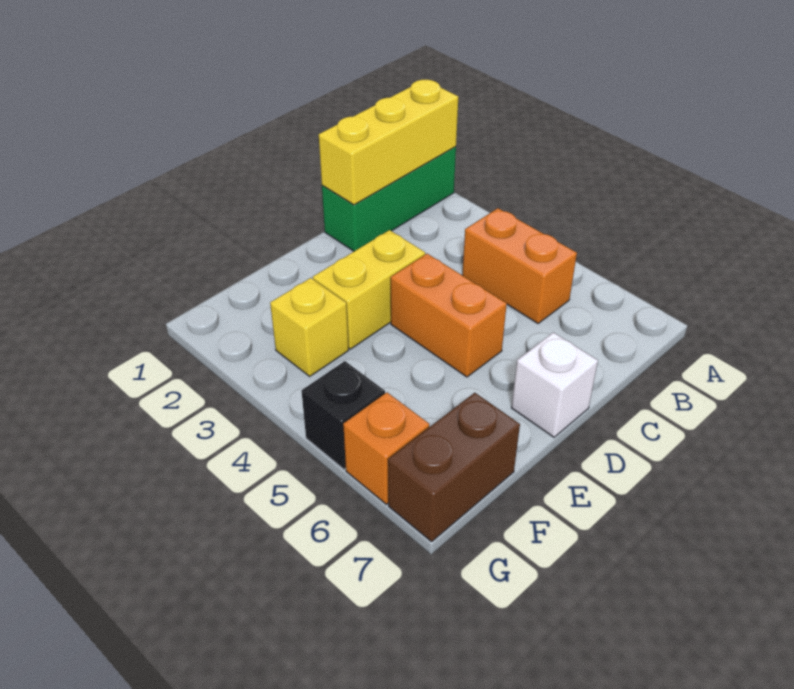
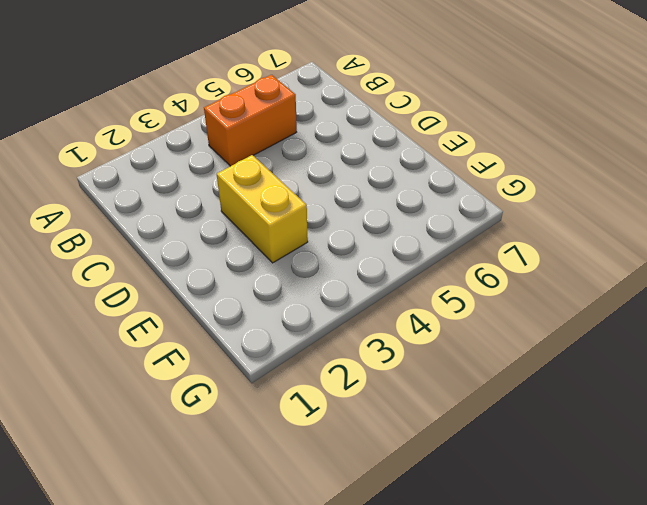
none -> green brick A1:C1 level 1
none -> orange brick D4:D5 level 1

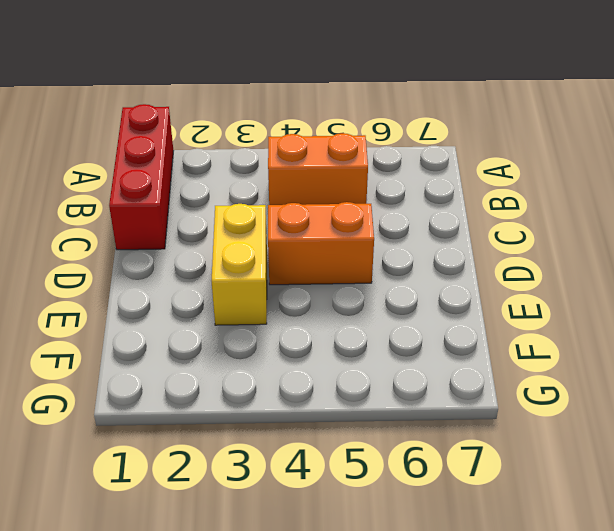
red brick A1:C1 level 1 -> green brick A1:C1 level 1
none -> white brick D7 level 1
none -> yellow brick F3 level 1

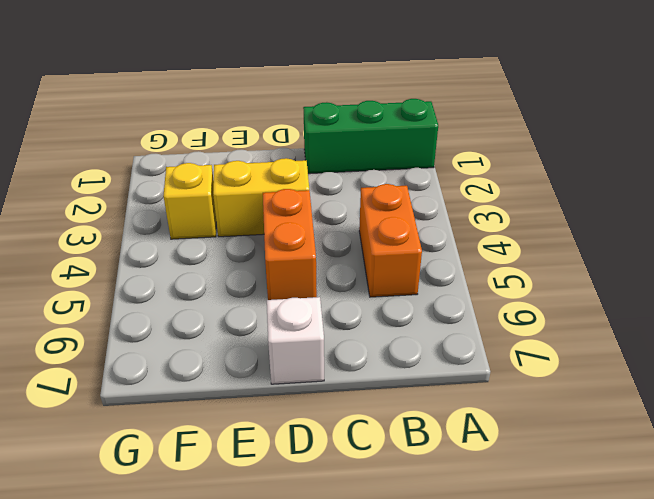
none -> brown brick F7:G7 level 1
none -> black brick G5 level 1

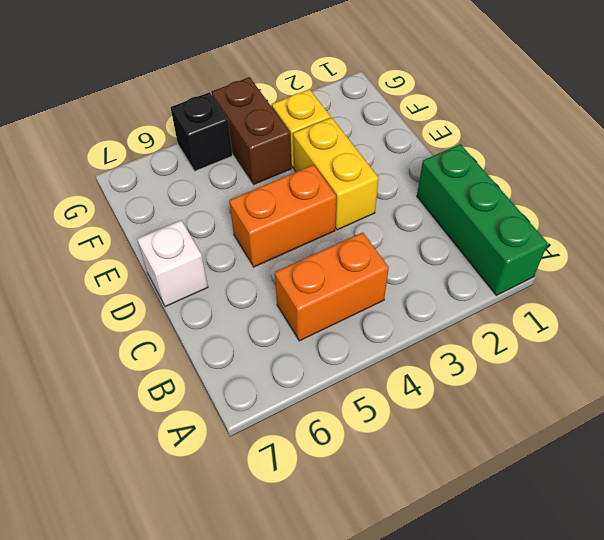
brown brick F4:G4 level 1 -> brown brick F7:G7 level 1
none -> orange brick G6 level 1
none -> yellow brick A1:C1 level 2

